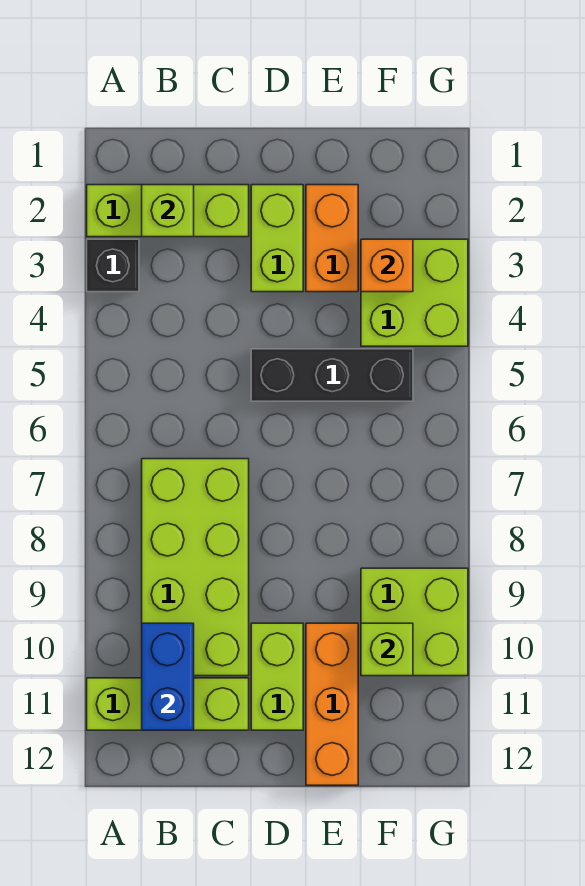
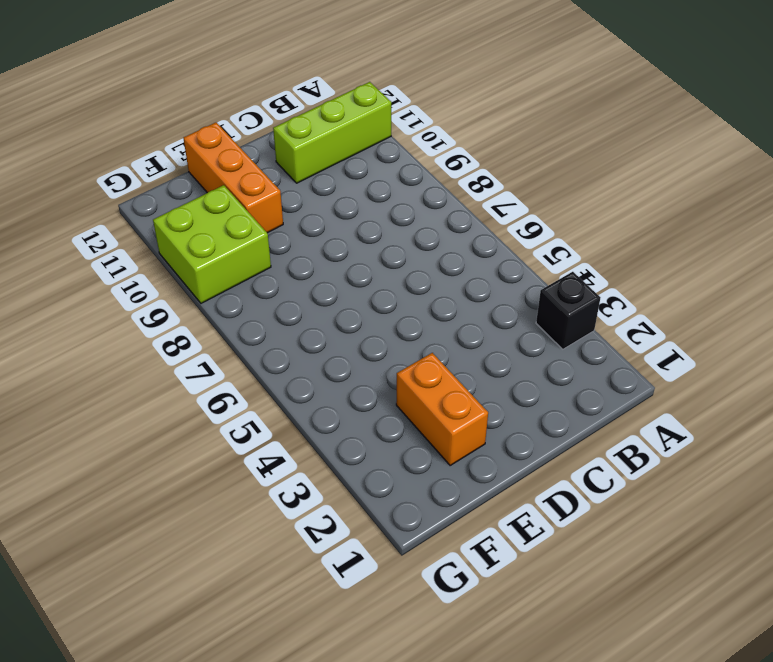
none -> lime brick A2:C2 level 1
none -> lime brick B7:C10 level 1
none -> lime brick D2:D3 level 1

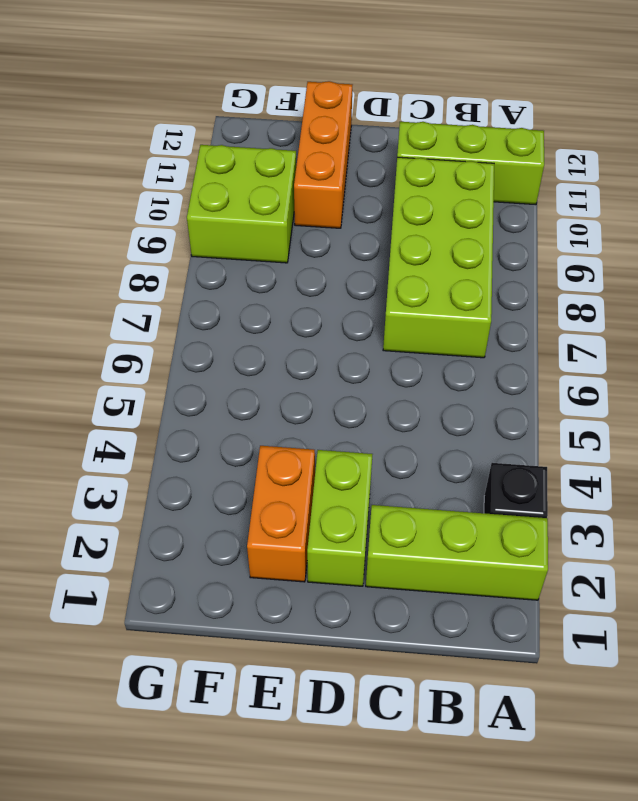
none -> black brick D5:F5 level 1
none -> lime brick D10:D11 level 1
none -> lime brick F3:G4 level 1

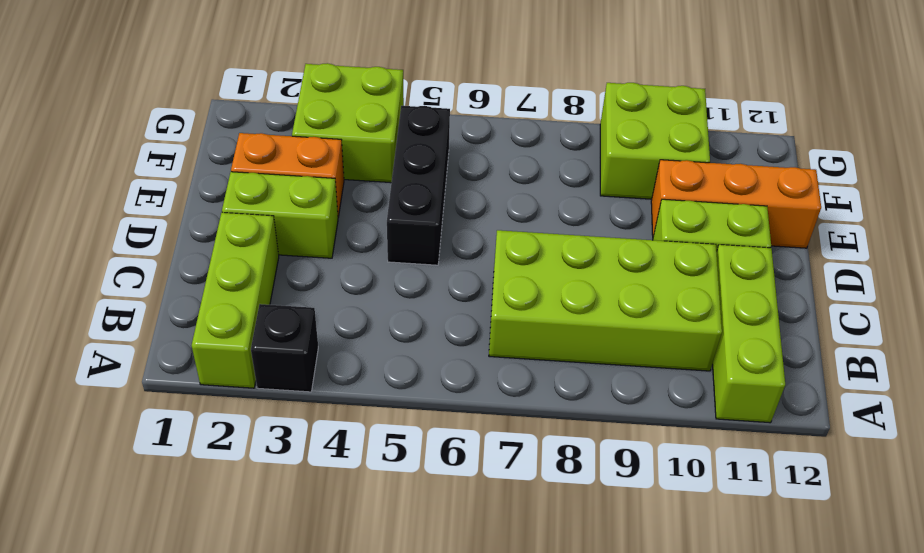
none -> lime brick B2 level 2
none -> blue brick B10:B11 level 2
none -> orange brick F3 level 2

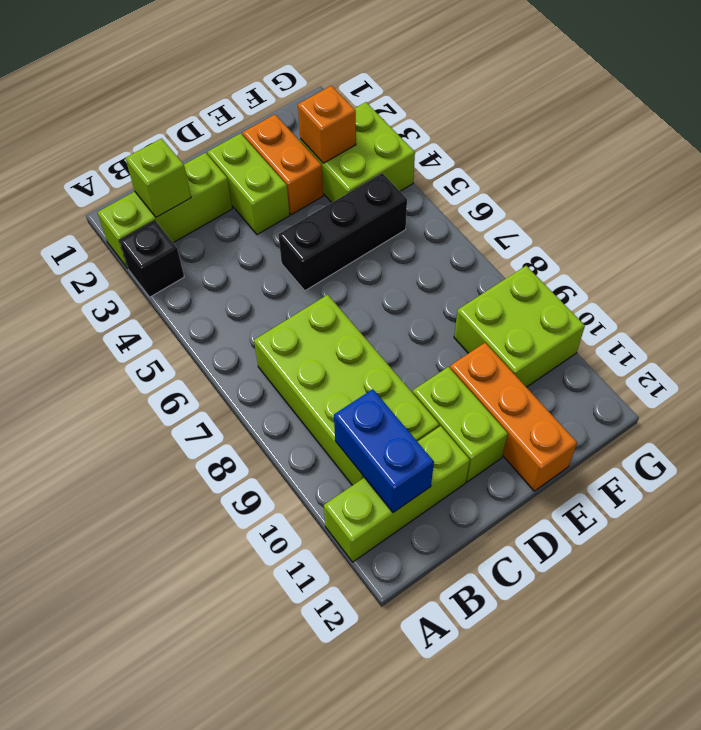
none -> lime brick F10 level 2

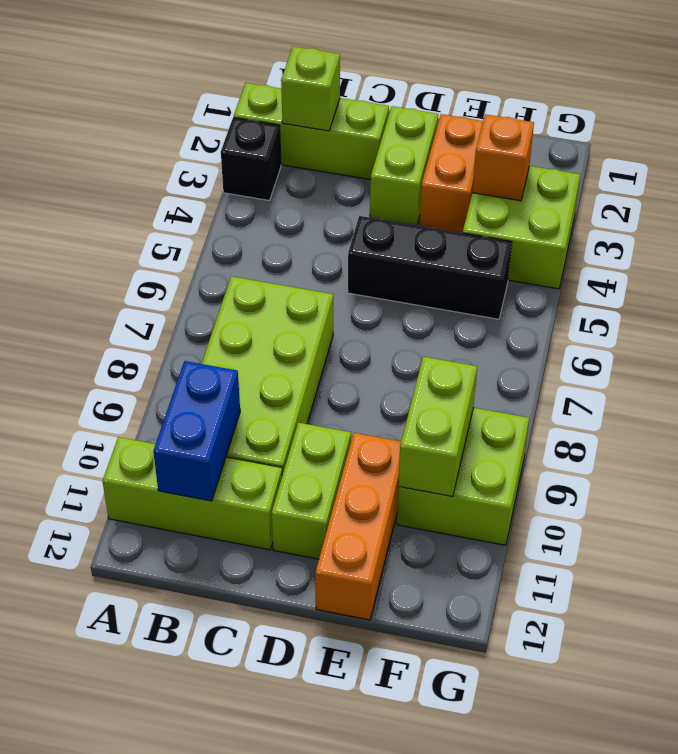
lime brick F9:F10 level 2 -> lime brick F10 level 2

